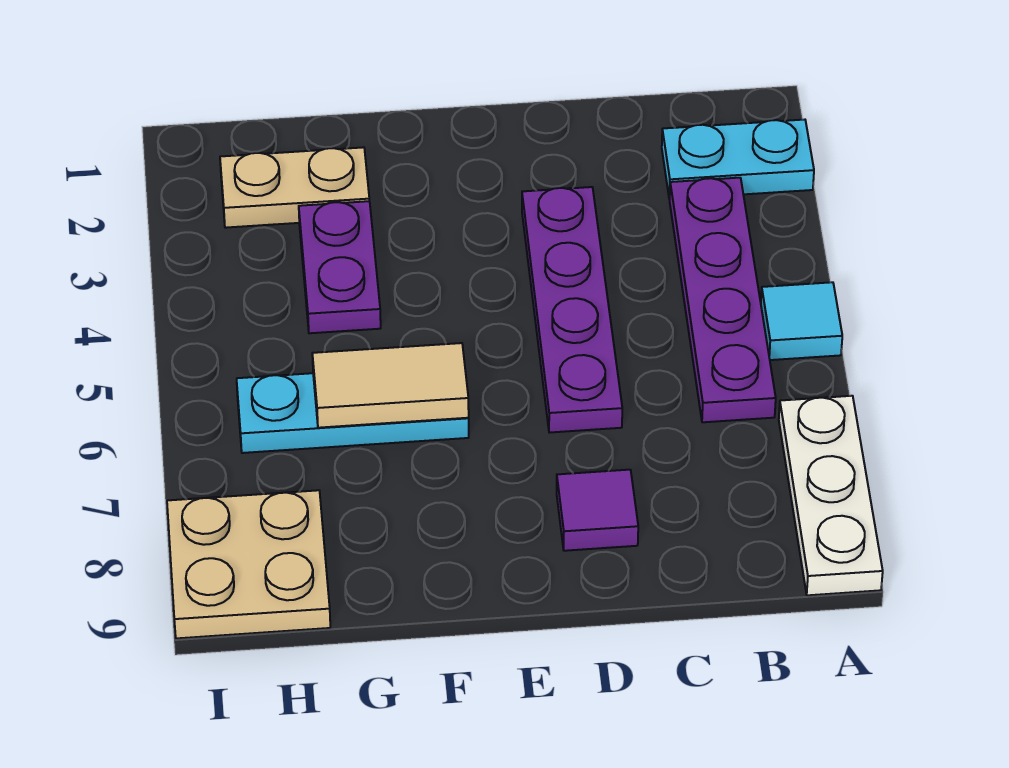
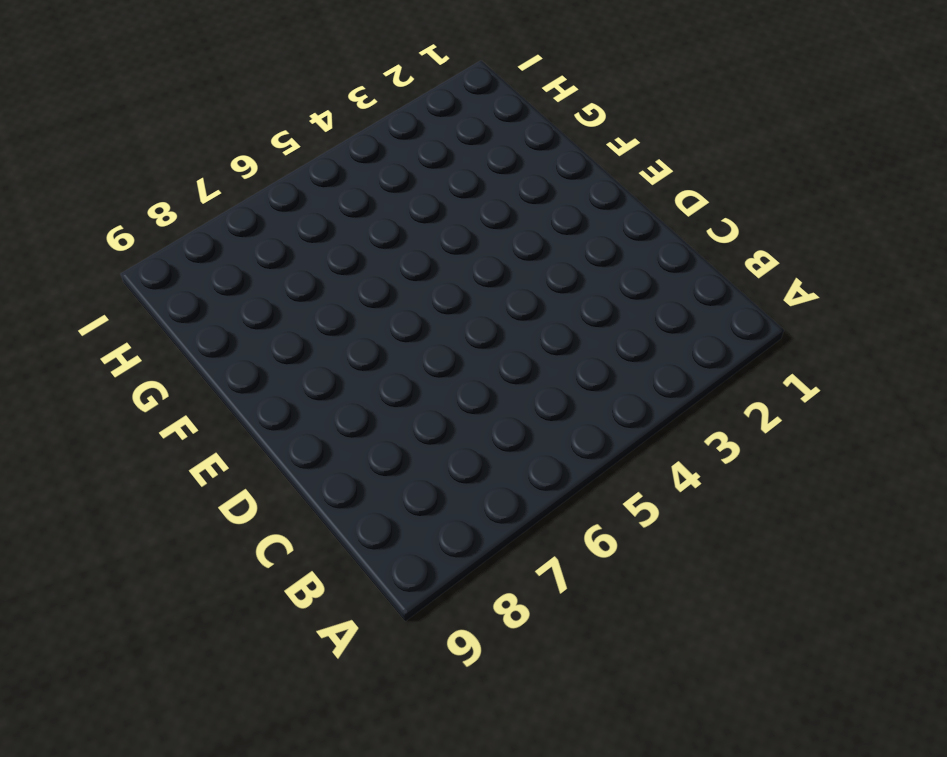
none -> cyan plate A2:B2 level 1
none -> cyan tile A5 level 1

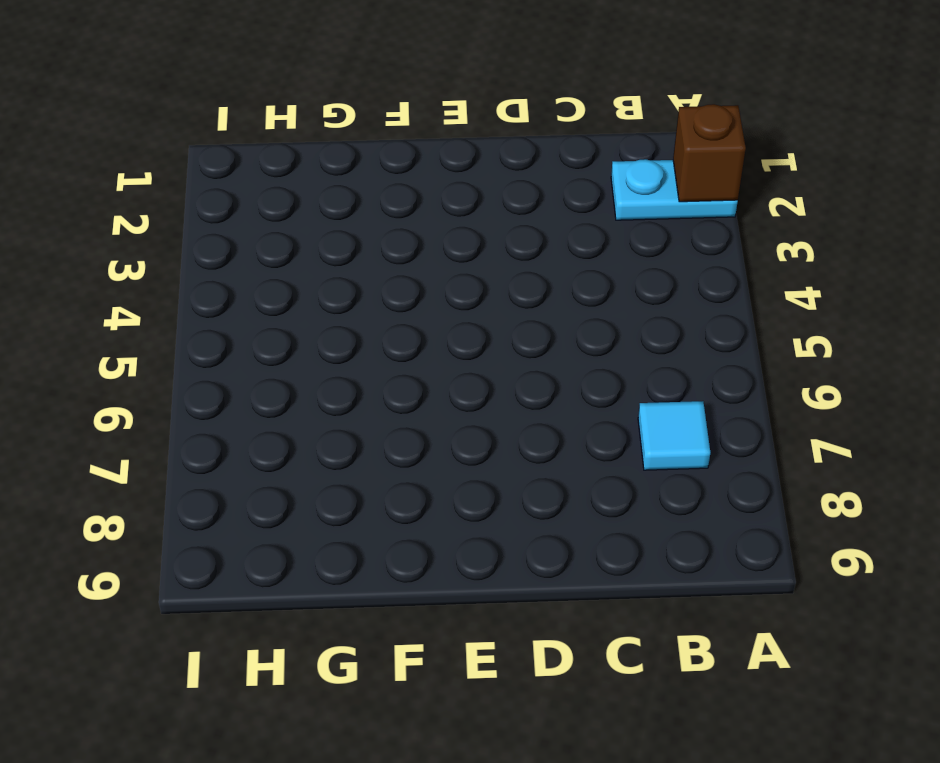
brown brick A2 level 2 -> none
cyan tile B7 level 1 -> cyan tile A5 level 1
none -> white plate A7:A9 level 1
none -> purple plate B3:B6 level 1

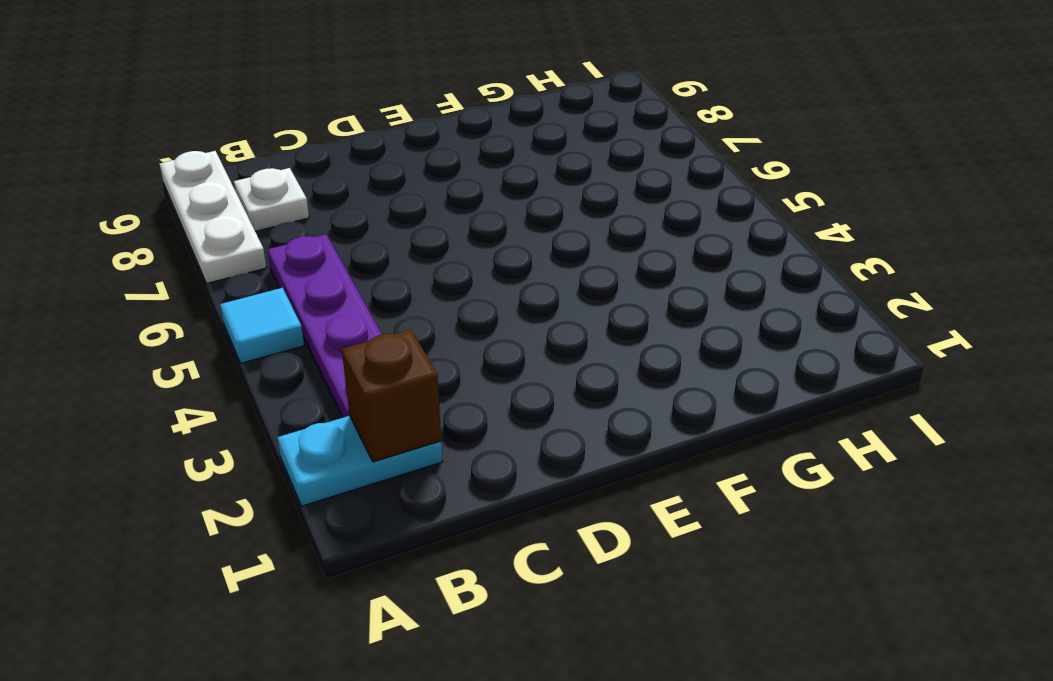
brown brick B2 level 2 -> none
white plate B8 level 1 -> none
none -> purple plate D3:D6 level 1
none -> purple tile D8 level 1

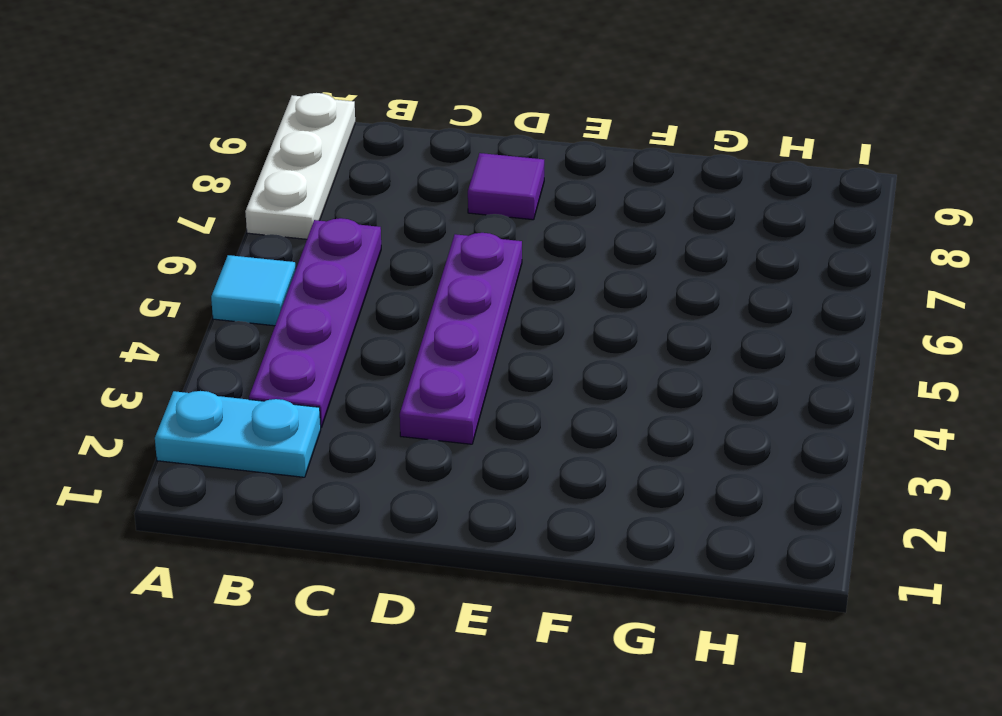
none -> cyan plate F6:H6 level 1
none -> tan plate G2:H2 level 1

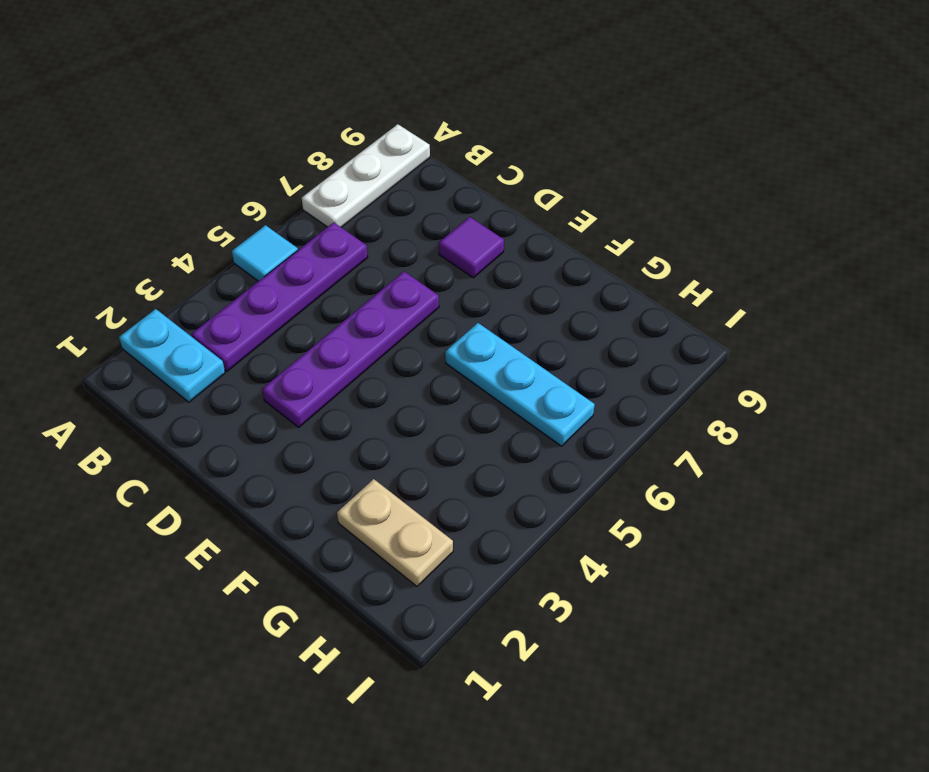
none -> purple plate G3:G4 level 1
none -> tan plate H8:I9 level 1

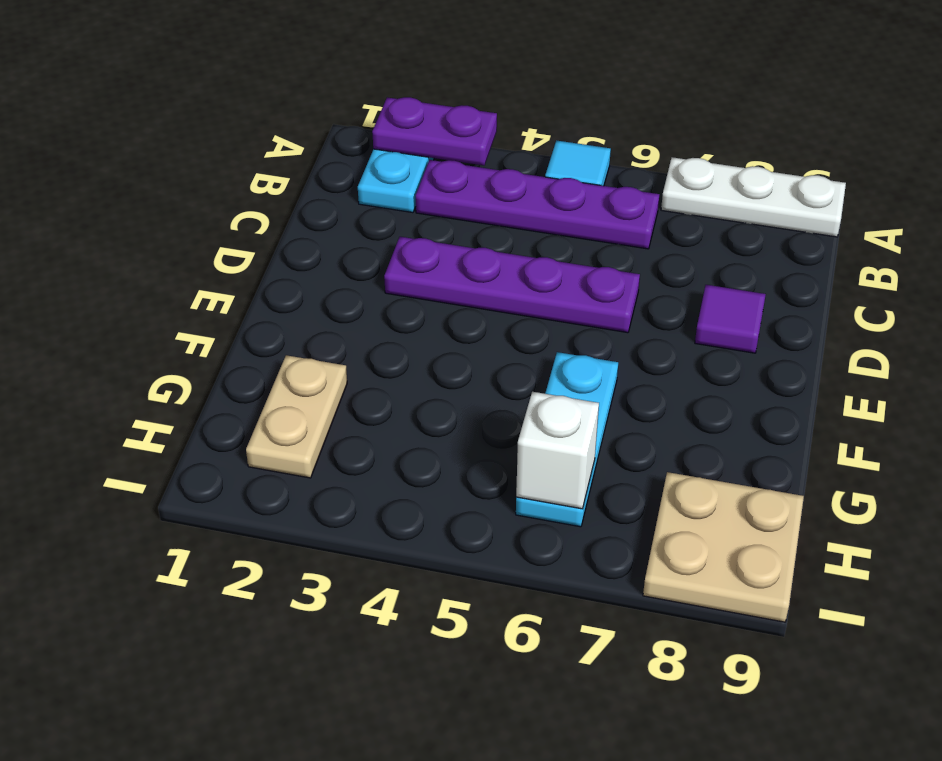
purple plate A2:A3 level 2 -> purple plate G3:G4 level 1
white brick H6 level 2 -> none
none -> tan tile F6:G6 level 2

